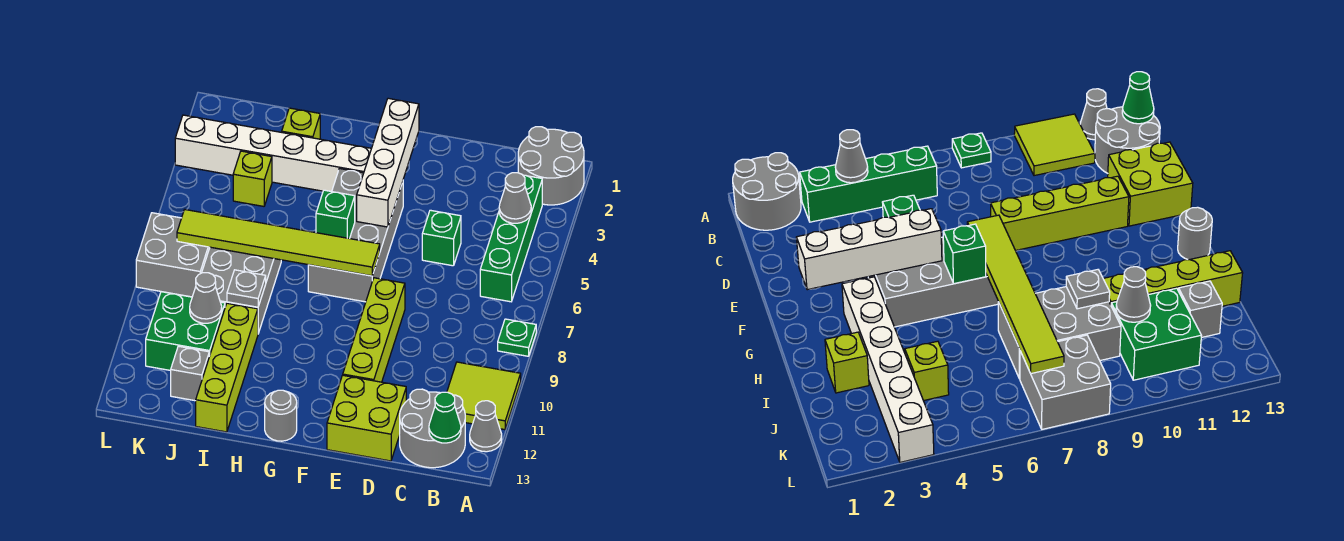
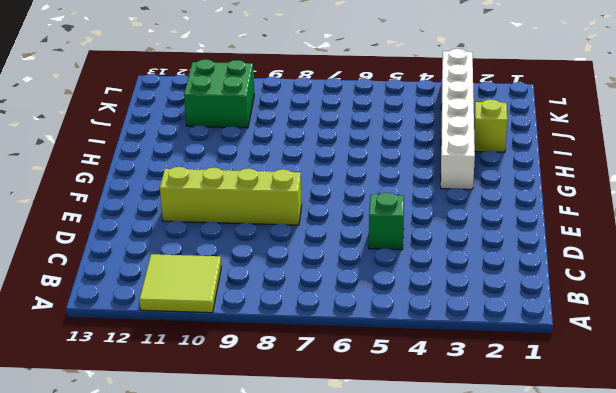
none -> grey round brick A1:B2 level 1
none -> green plate A8 level 1
none -> grey cone A12 level 1

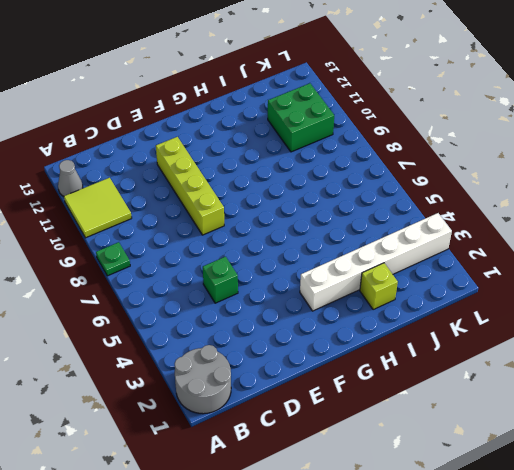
none -> green brick B3:B6 level 1
none -> grey round brick B12:C13 level 1
none -> lime brick D12:E13 level 1

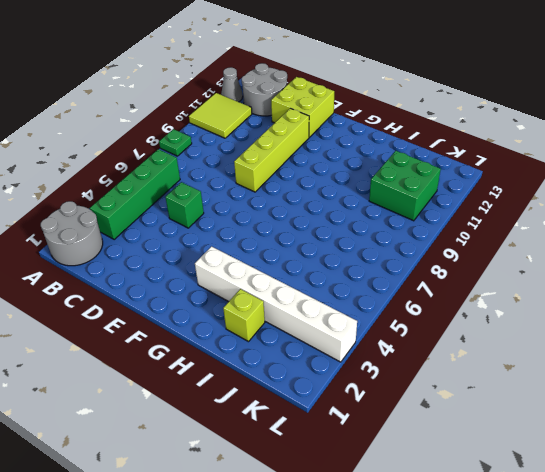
none -> grey brick F4:G7 level 1
none -> grey round brick G13 level 1
none -> grey brick I7:J9 level 1

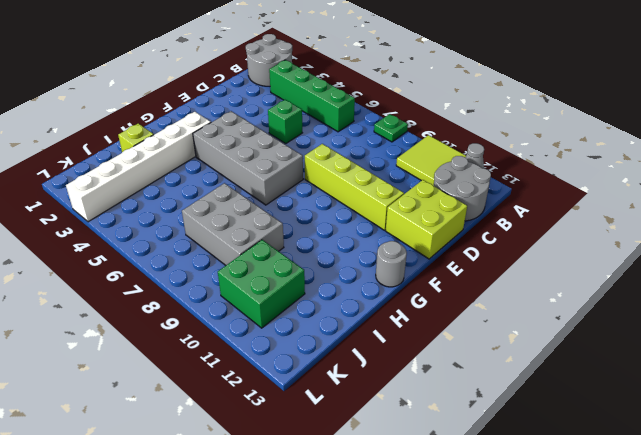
none -> lime brick I10:I13 level 1
none -> lime brick J4 level 1
none -> grey brick J12 level 1

